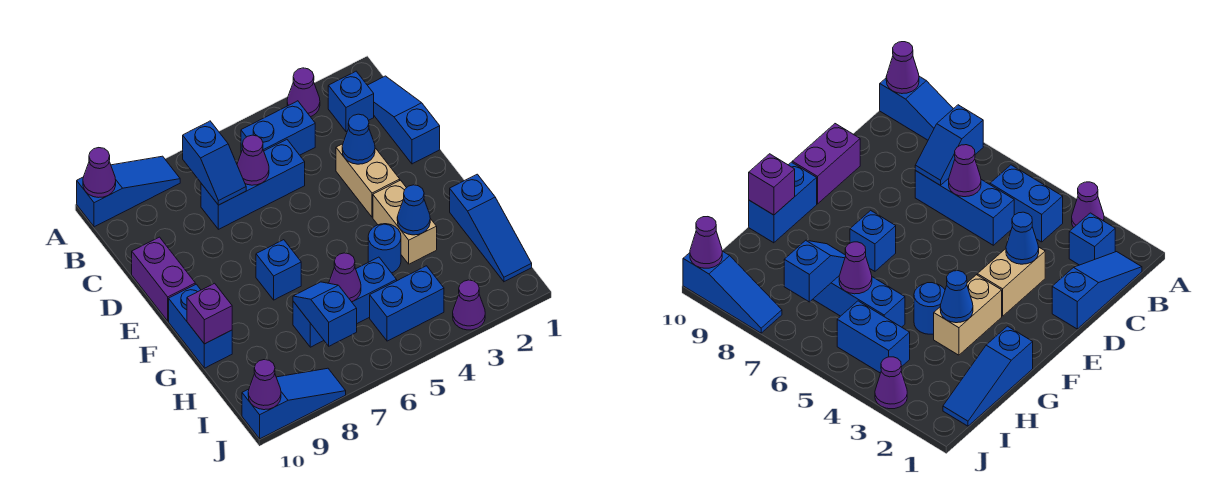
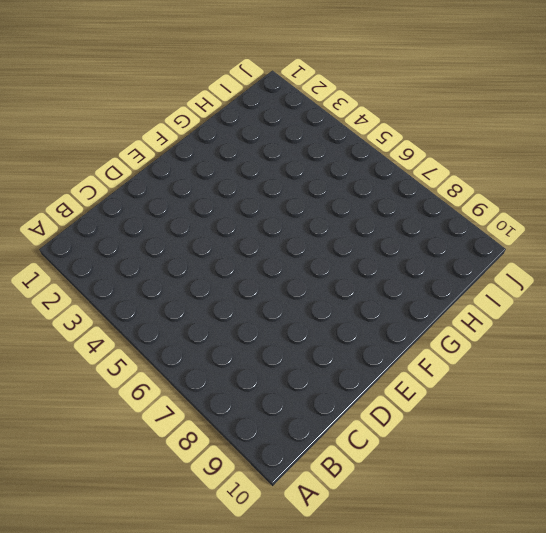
none -> purple cone A3 level 1
none -> blue slope A8:A10 level 1 top 10
none -> blue slope B1:D1 level 1 top D

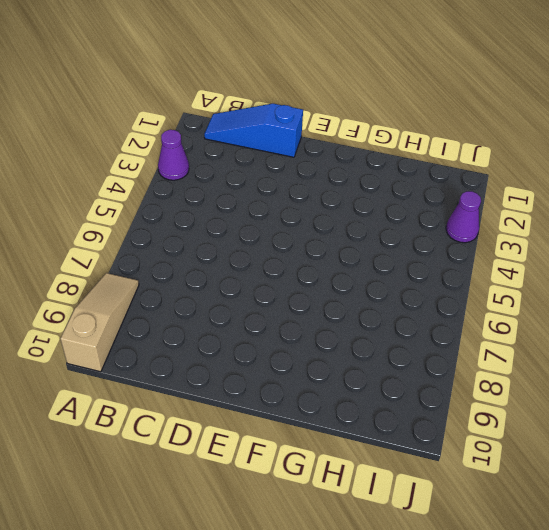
tan slope A8:A10 level 1 top 10 -> blue slope A8:A10 level 1 top 10
none -> blue brick B2 level 1
none -> blue brick B4:B5 level 1
none -> blue brick C5:C7 level 1

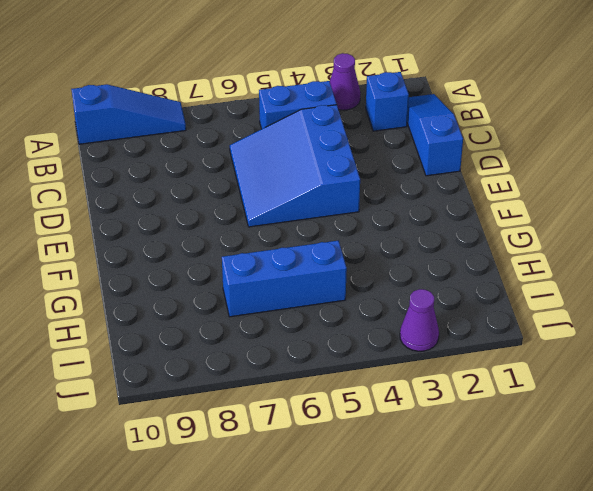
blue slope C4:E6 level 1 top 4 -> blue brick C5:C7 level 1
none -> tan brick D3:E3 level 1
none -> purple brick D10:E10 level 1
none -> tan brick F3:G3 level 1

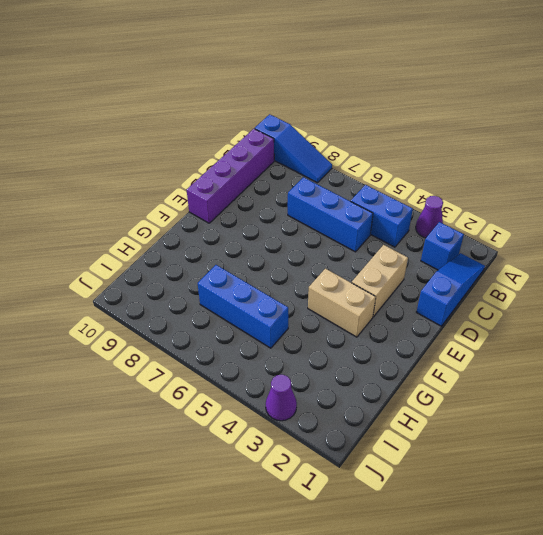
purple brick B10:E10 level 1 -> purple brick D10:E10 level 1
tan brick F3:F4 level 1 -> tan brick F3:G3 level 1
none -> blue brick F7 level 1
none -> blue brick F10:G10 level 1
none -> blue slope G1:I1 level 1 top G

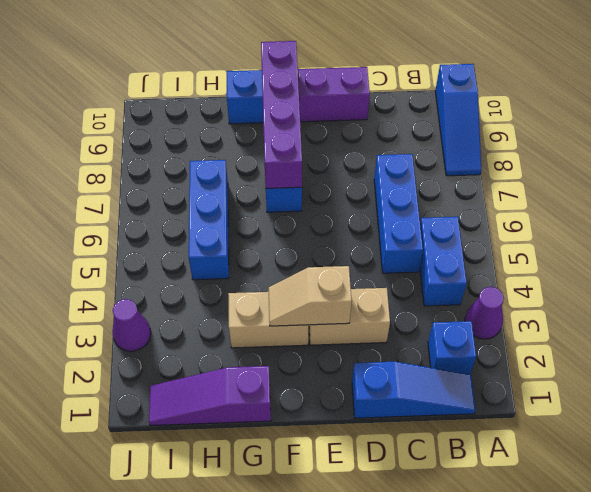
tan slope E3:F3 level 2 top E -> none
purple brick F7:F10 level 2 -> none
purple slope G1:I1 level 1 top G -> blue slope G1:I1 level 1 top G
none -> blue round brick G4 level 1
none -> blue brick I4:I5 level 1
none -> blue slope J8:J10 level 1 top 10

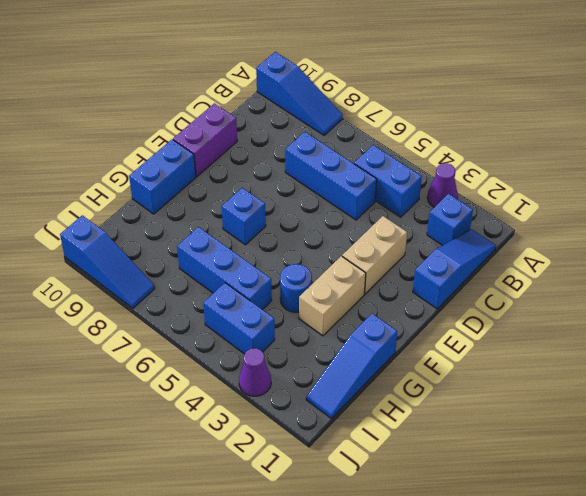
none -> purple cone A10 level 2
none -> blue slope B7:C7 level 2 top B
none -> purple cone C6 level 2

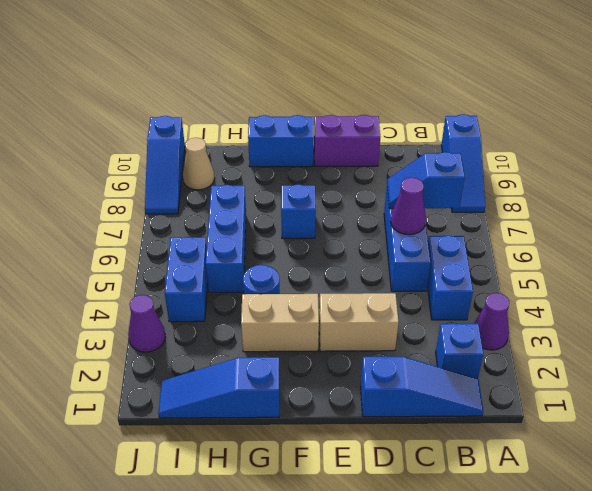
tan cone I9 level 1 -> none
none -> purple cone A10 level 2
none -> blue cone D3 level 2
none -> blue cone G3 level 2

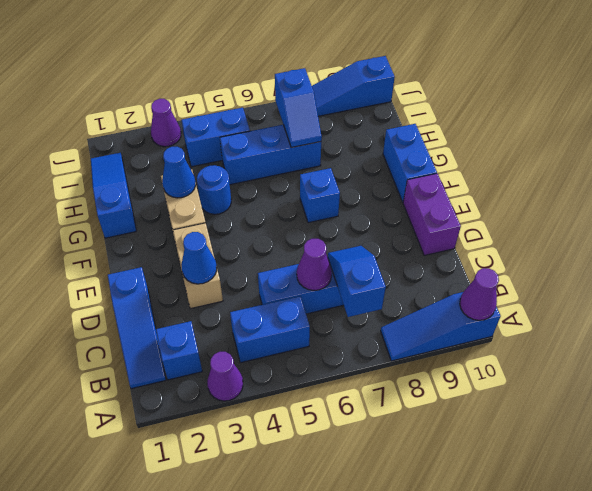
none -> purple brick G10 level 2
none -> purple cone H6 level 2
none -> purple cone J10 level 2

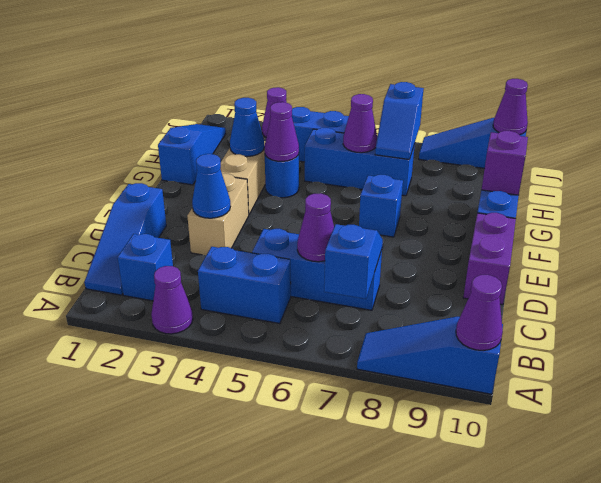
purple cone G4 level 2 -> none

